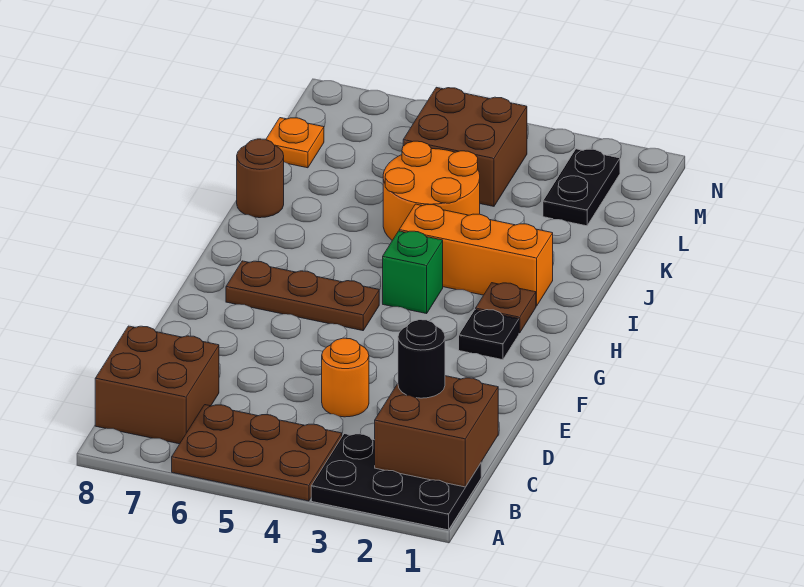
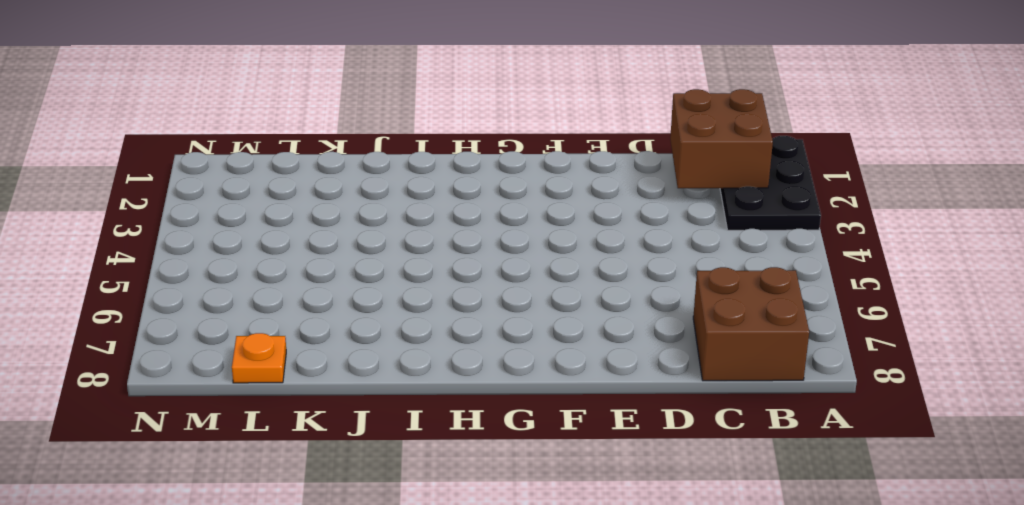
none -> brown plate A4:B6 level 1
none -> orange round brick D4 level 1
none -> black plate G2 level 1

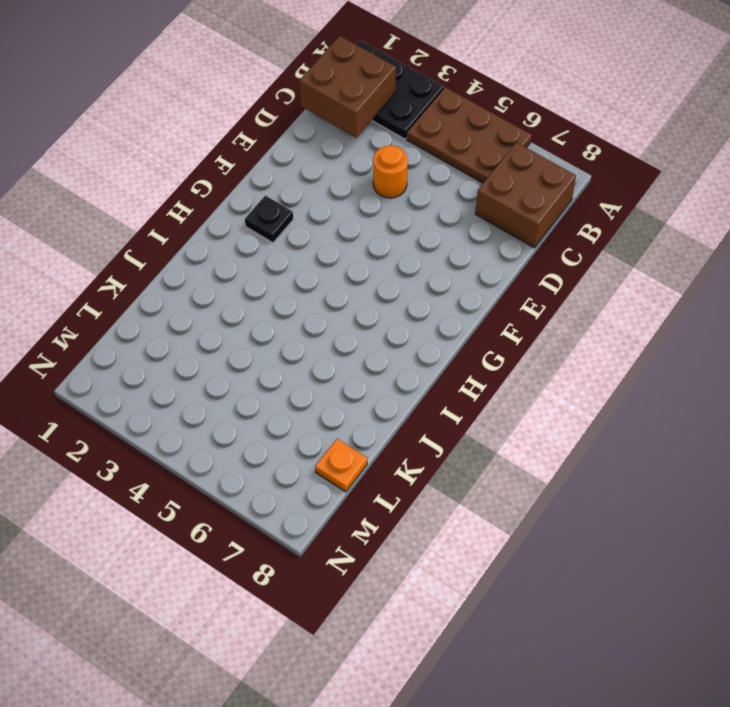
none -> brown plate G5:G7 level 1
none -> brown plate H2 level 1
none -> green brick H4 level 1

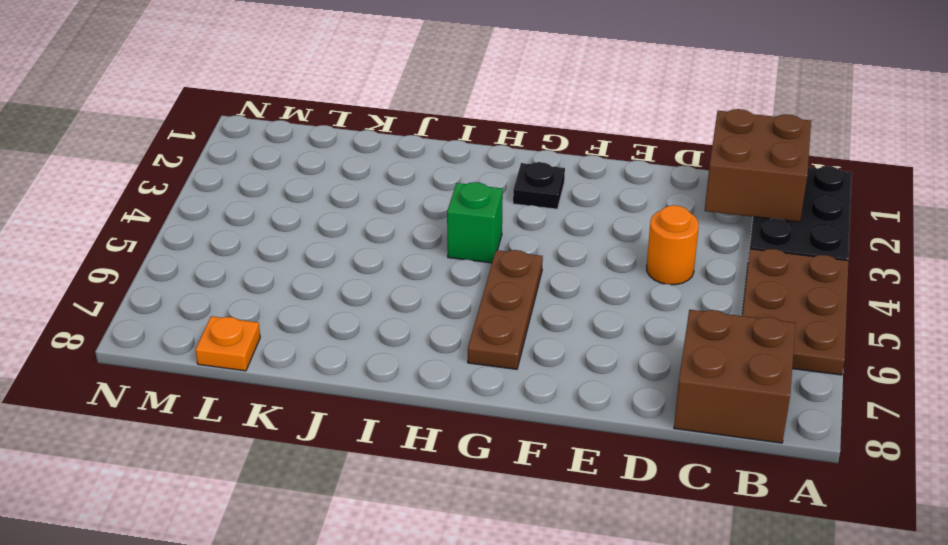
none -> brown plate H2 level 1
none -> orange brick I2:I4 level 1
none -> orange round brick J4:K5 level 1

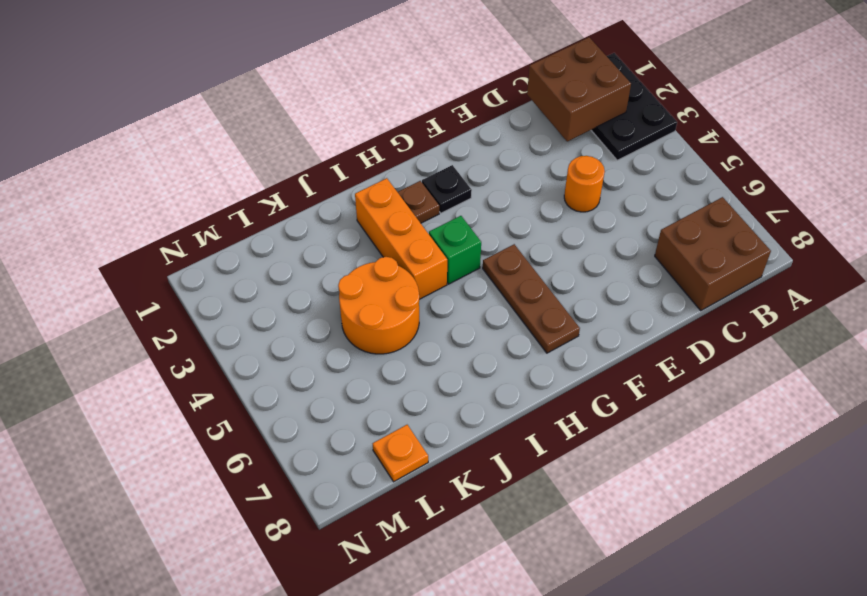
none -> brown plate A4:B6 level 1
none -> brown round brick J8 level 1
none -> black plate L2:M2 level 1

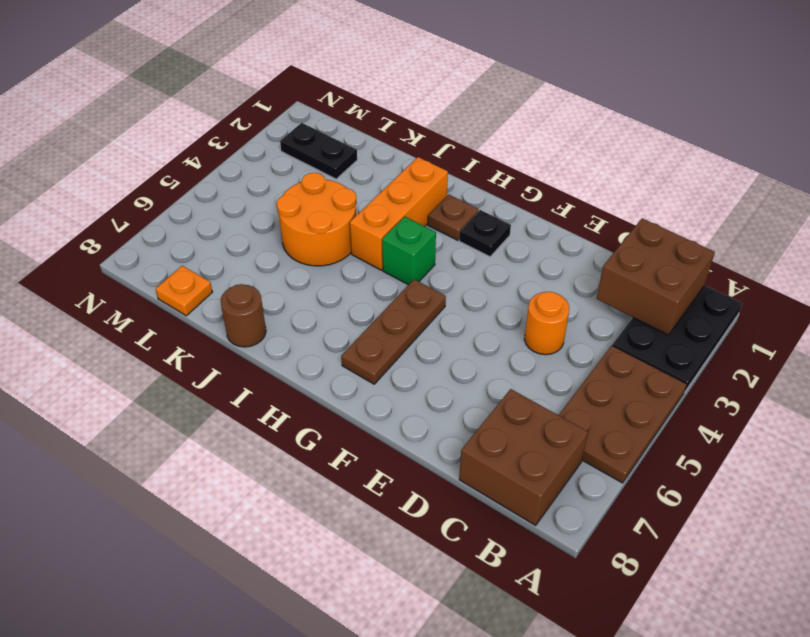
none -> brown brick L4:M5 level 1
none -> black round brick C2 level 3

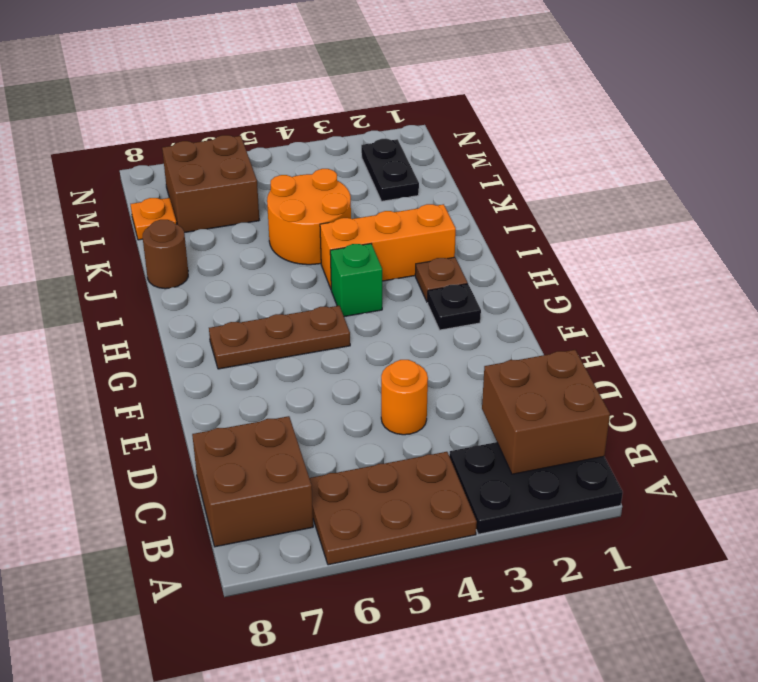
brown brick L6:M7 level 1 -> brown brick L4:M5 level 1
none -> black round brick C2 level 3

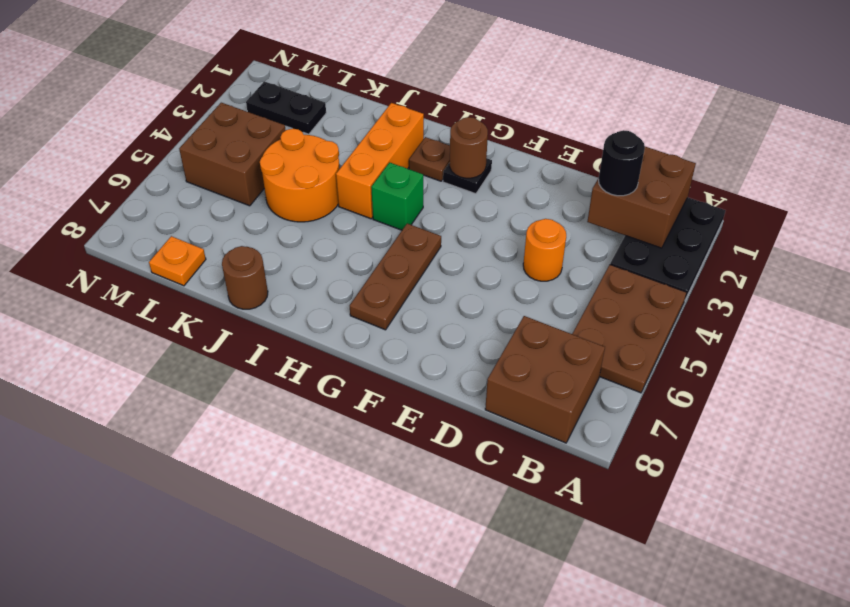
brown round brick G2 level 2 -> none

